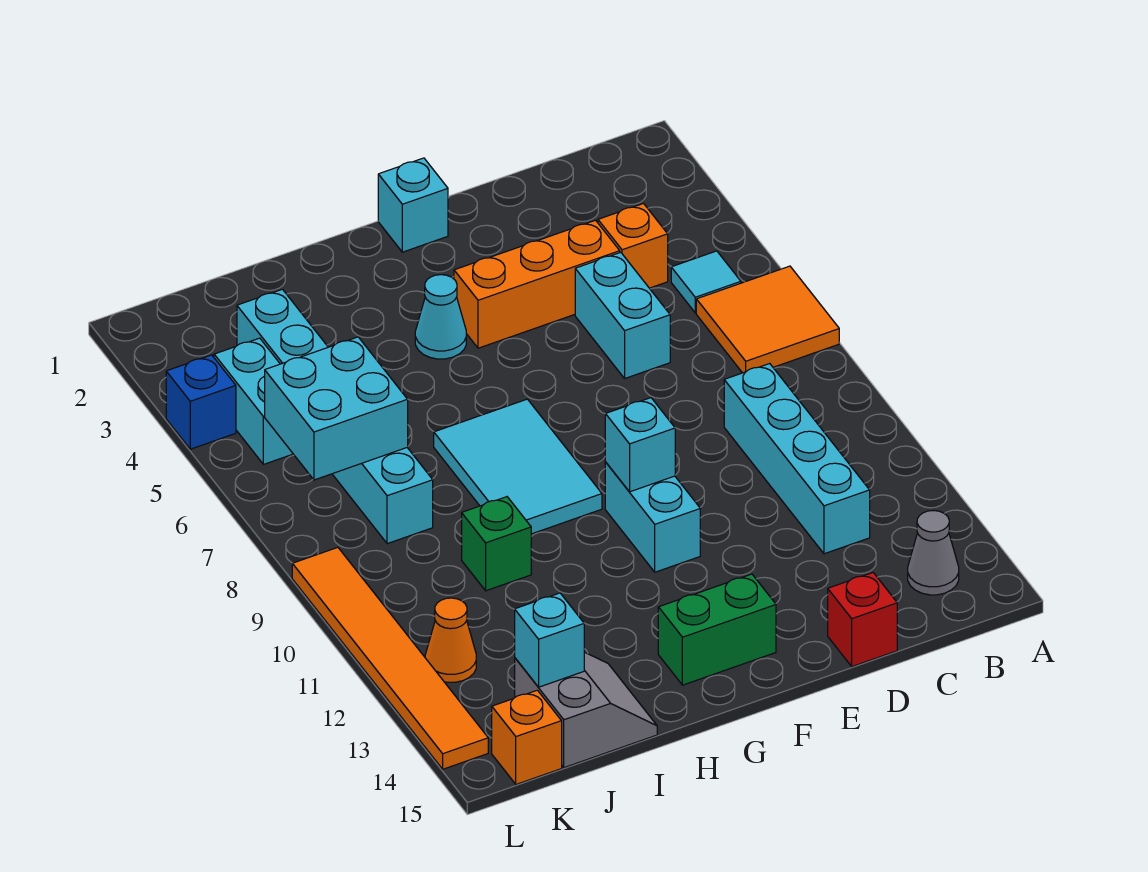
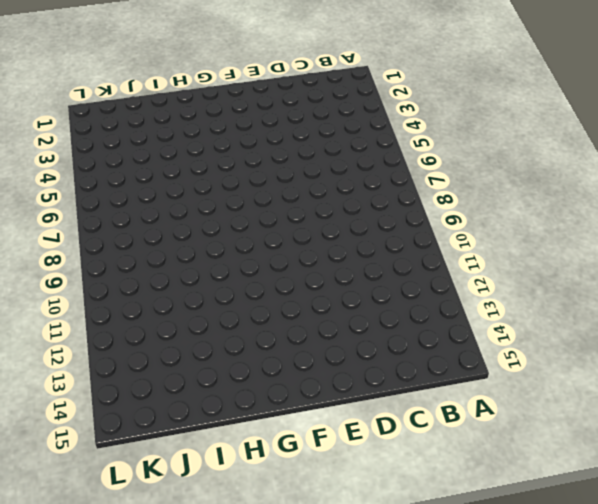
none -> orange tile A6:B7 level 1
none -> cyan tile B5 level 1
none -> grey cone B14 level 1

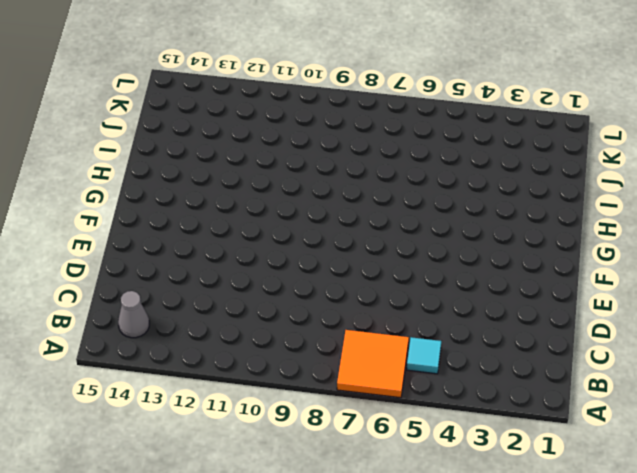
none -> orange brick C4 level 1
none -> cyan brick C9:C12 level 1
none -> orange brick D4:F4 level 1

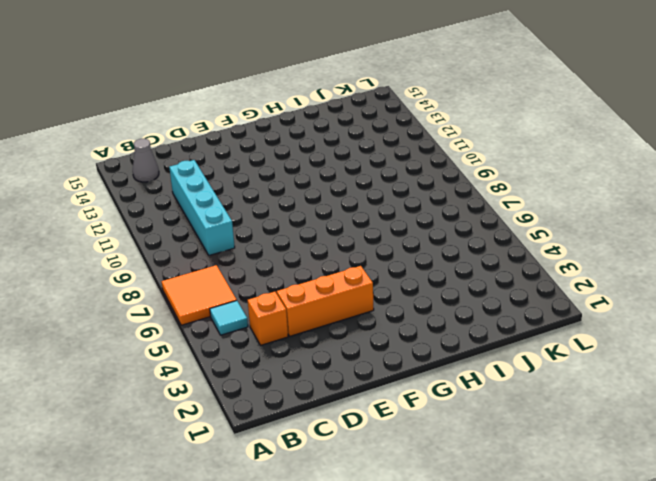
none -> cyan brick D5:D6 level 1
none -> red brick D15 level 1
none -> cyan brick F1 level 1

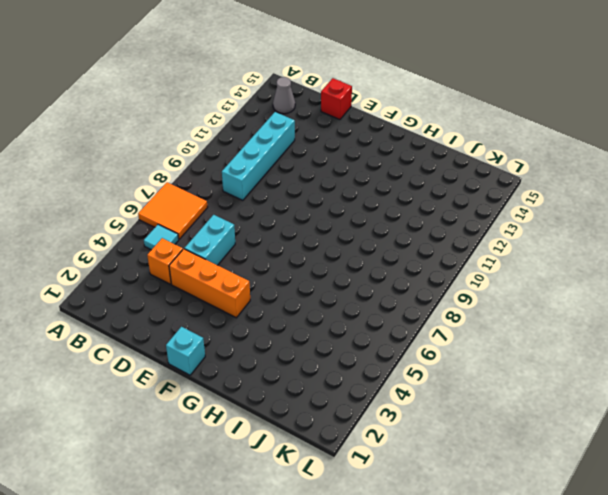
none -> cyan brick F10:F11 level 1
none -> green brick F14:G14 level 1
none -> cyan cone G4 level 1

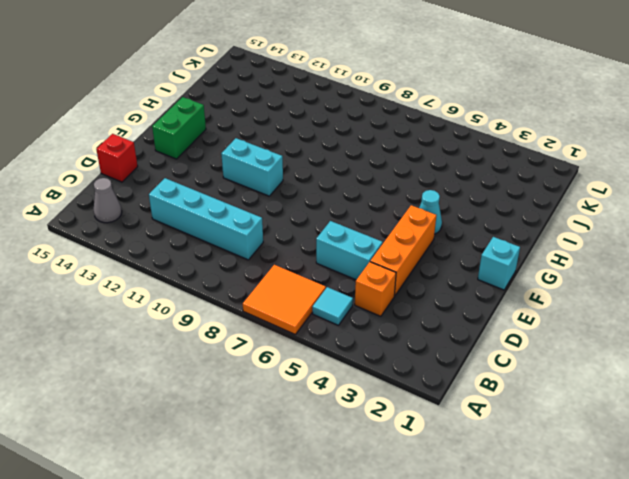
none -> cyan tile G7:H9 level 1
none -> green brick I10 level 1
none -> grey slope I14:J15 level 1 top J

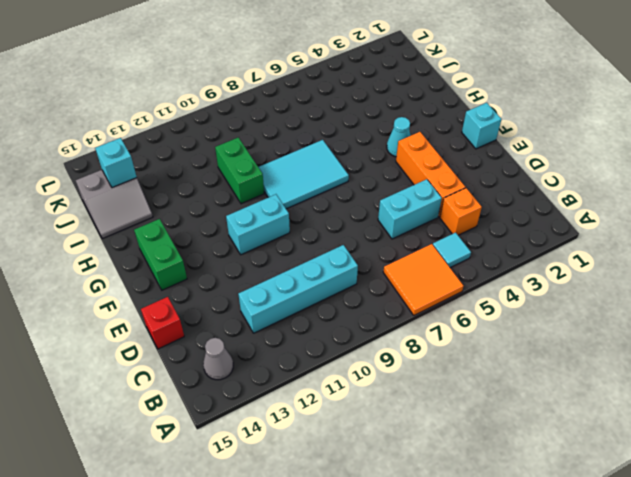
green brick H10:I10 level 1 -> green brick I10 level 1
none -> cyan brick J3:J8 level 1
none -> cyan brick K4:K5 level 1
none -> orange cone K12 level 1

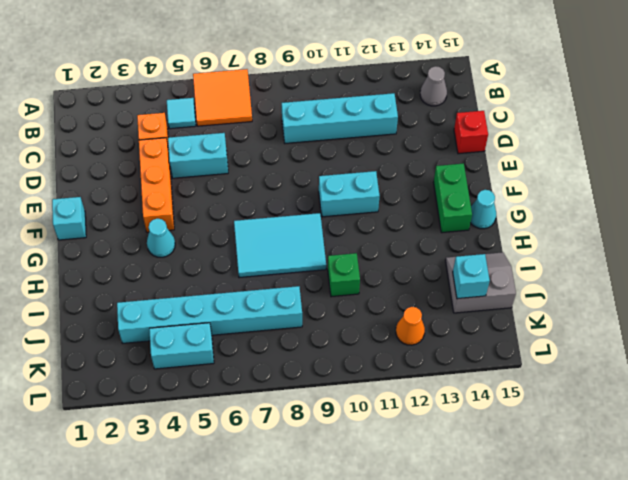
cyan cone G15 level 1 -> none
none -> orange brick K15 level 1
none -> blue brick L4 level 1
none -> orange tile L9:L14 level 1

